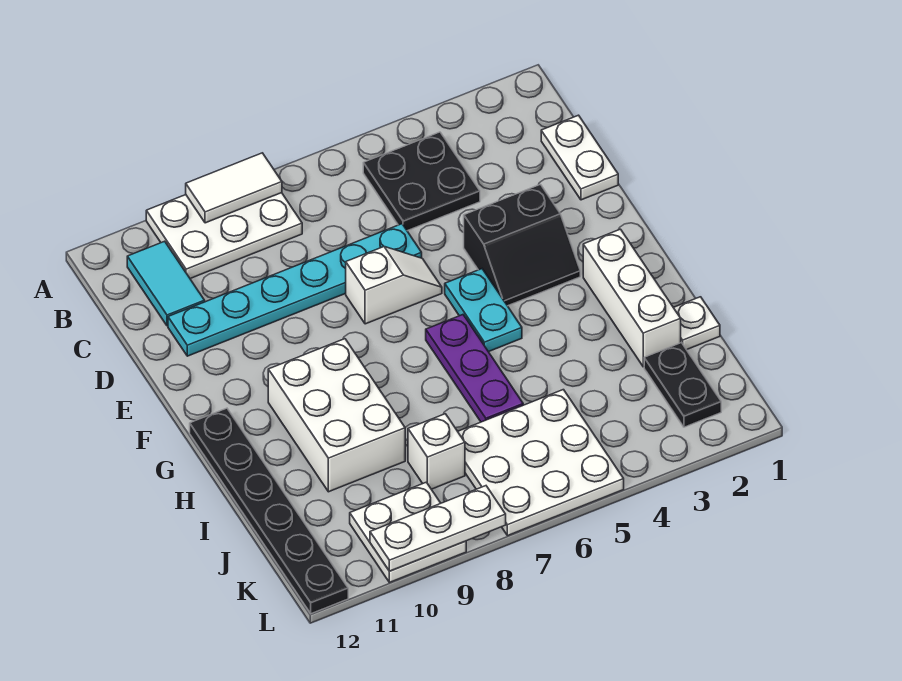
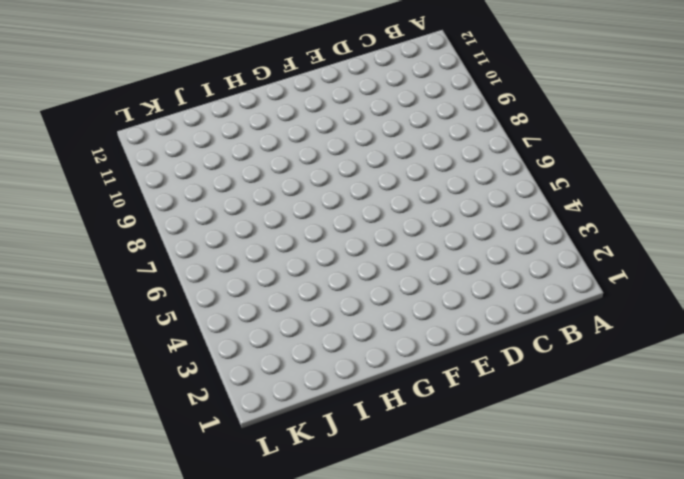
none -> white plate A8:B10 level 1
none -> black plate B4:C5 level 1
none -> cyan tile B11:C11 level 1

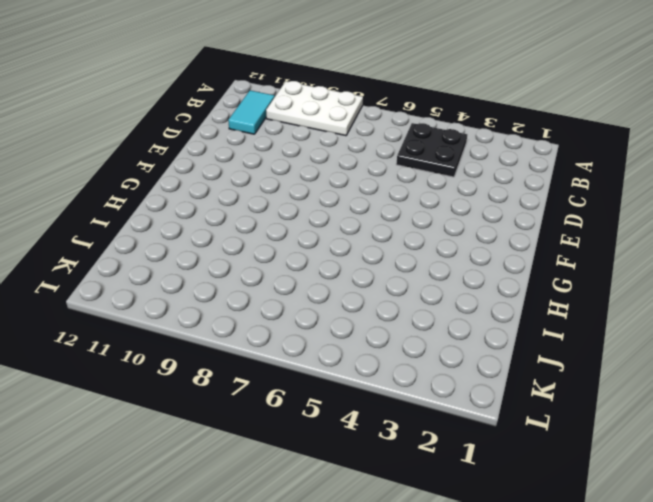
none -> white plate C1:D1 level 1
none -> cyan plate D6:D11 level 1
none -> black slope E3:F4 level 1 top E

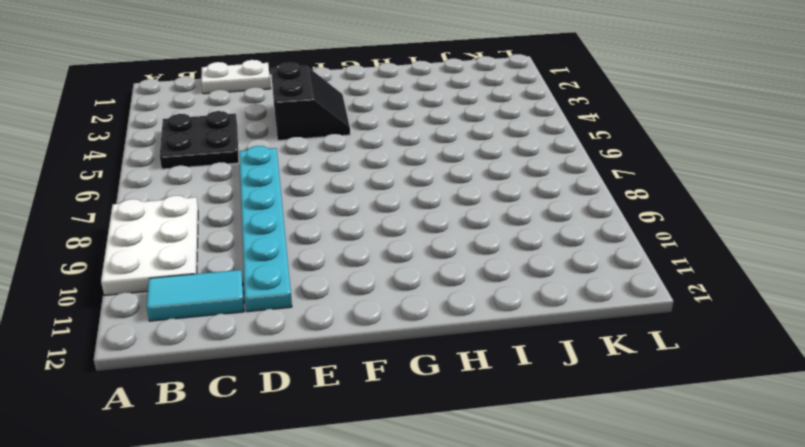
none -> white slope E6:E7 level 1 top 7
none -> cyan plate F5:G5 level 1
none -> white brick G2:I2 level 1

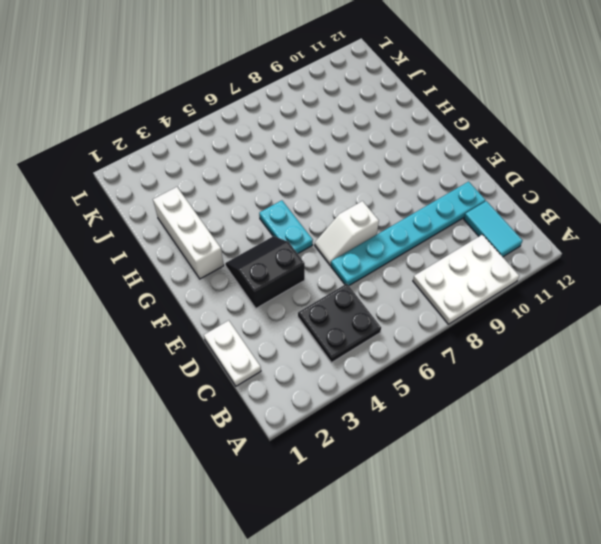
none -> purple plate G6:I6 level 1
none -> white brick G9:I10 level 1
none -> black plate G12:L12 level 1

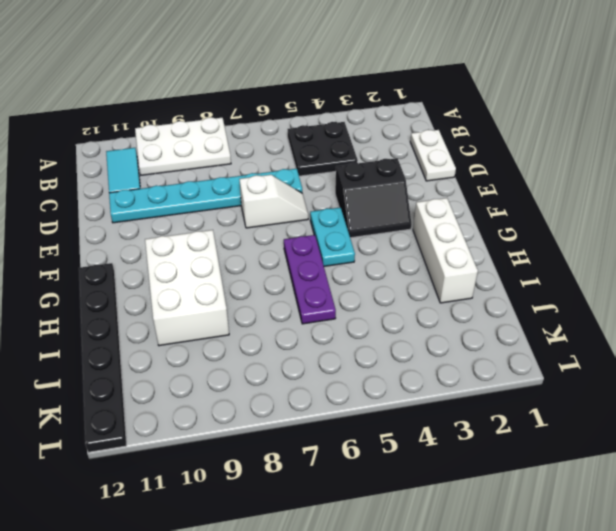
none -> white plate I1 level 1
none -> black plate J2:K2 level 1
none -> white plate J5:L7 level 1

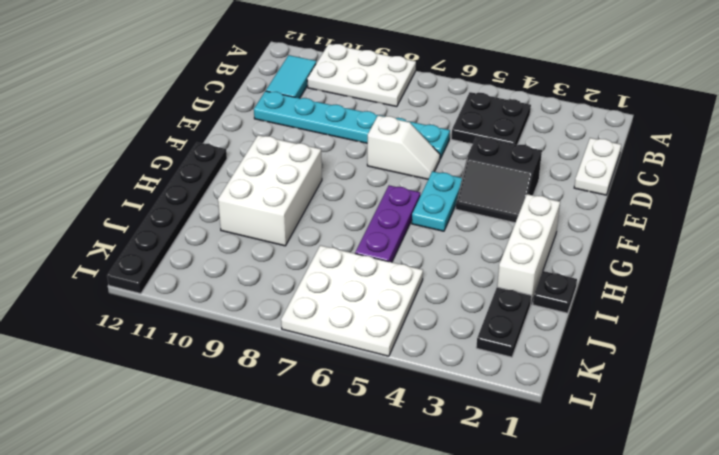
black plate I1 level 1 -> white plate I1 level 1
none -> white brick J8 level 1
none -> white plate K9:L10 level 1
none -> white tile A8:A9 level 2

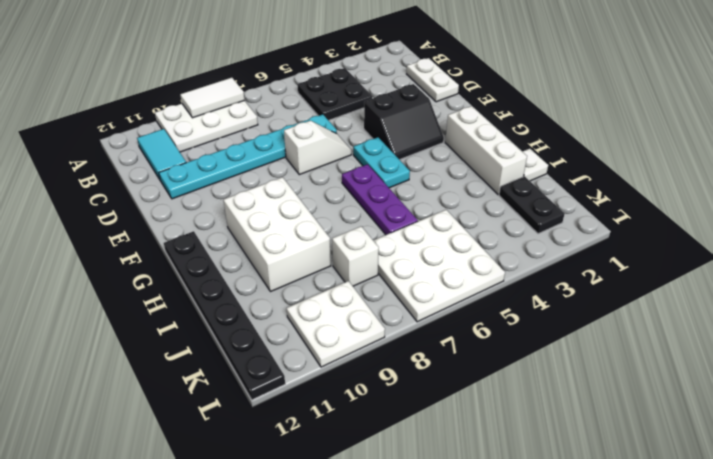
none -> white plate L8:L10 level 2

